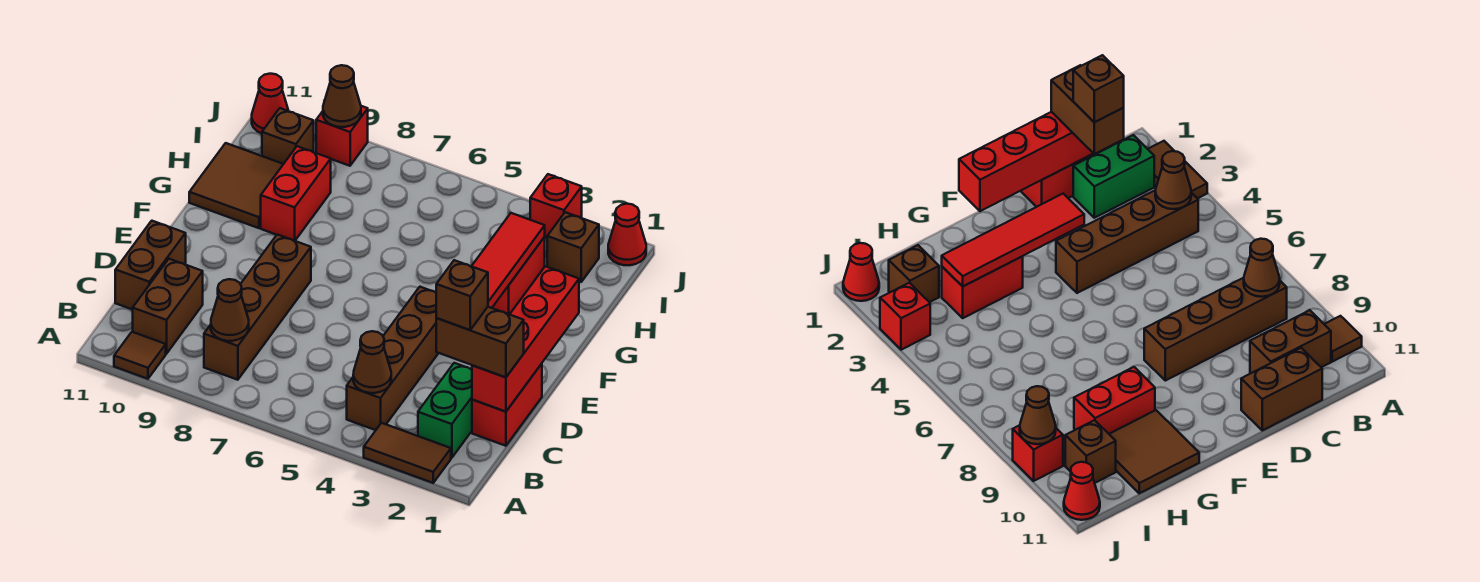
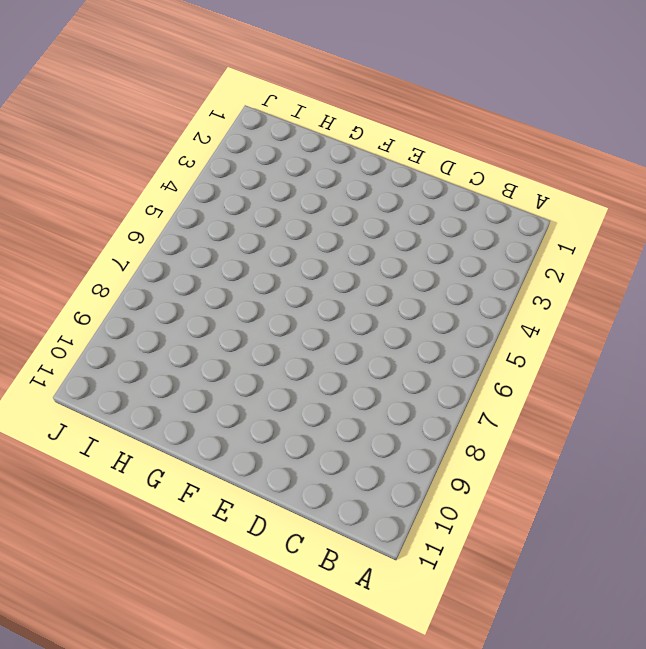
none -> brown tile A2:A3 level 1
none -> brown tile A10 level 1
none -> green brick B2:C2 level 1

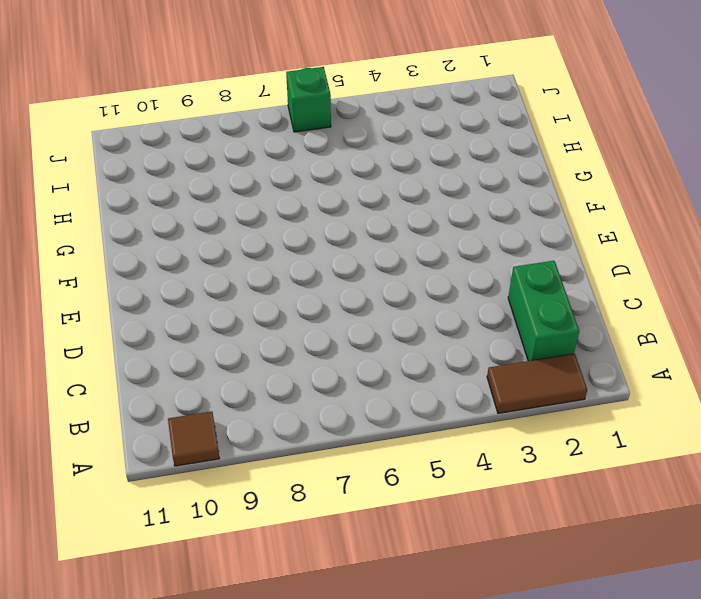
green brick J6 level 1 -> none
none -> brown brick B4:E4 level 1
none -> brown brick B8:E8 level 1
none -> brown brick B10:C10 level 1

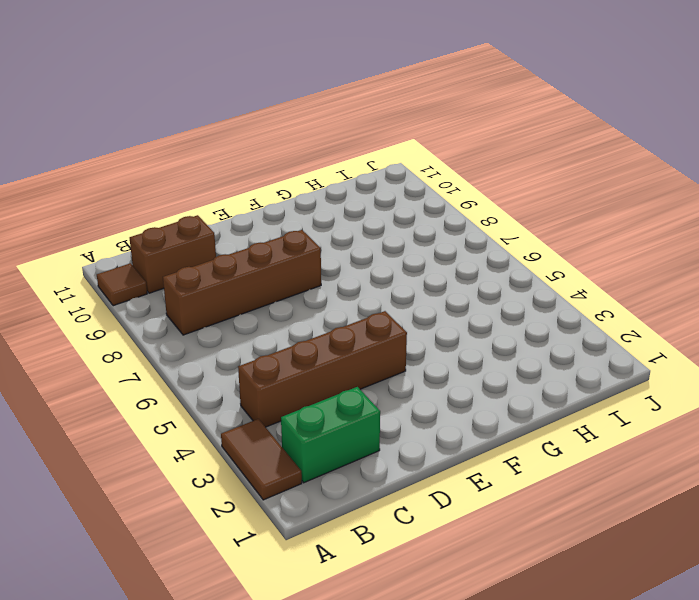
none -> red brick C1:D1 level 1
none -> brown brick C11:D11 level 1
none -> red brick G3:H3 level 1

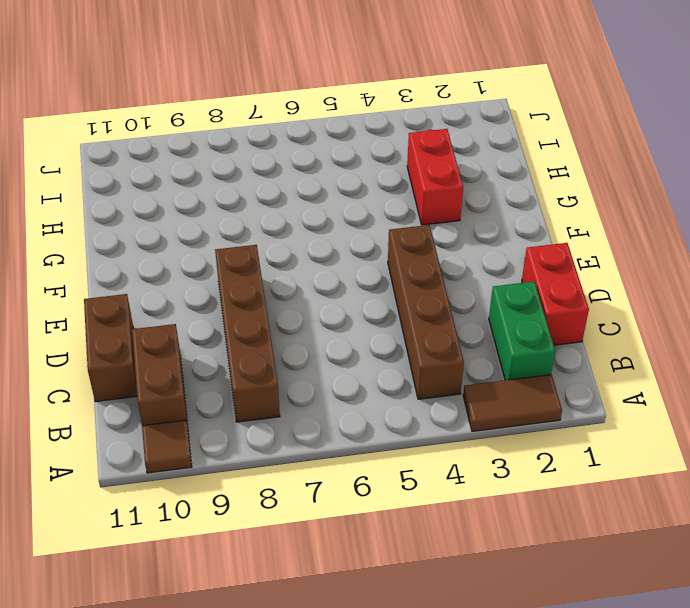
none -> red brick G9:H9 level 1
none -> brown tile G10:H11 level 1
none -> brown brick I2 level 1

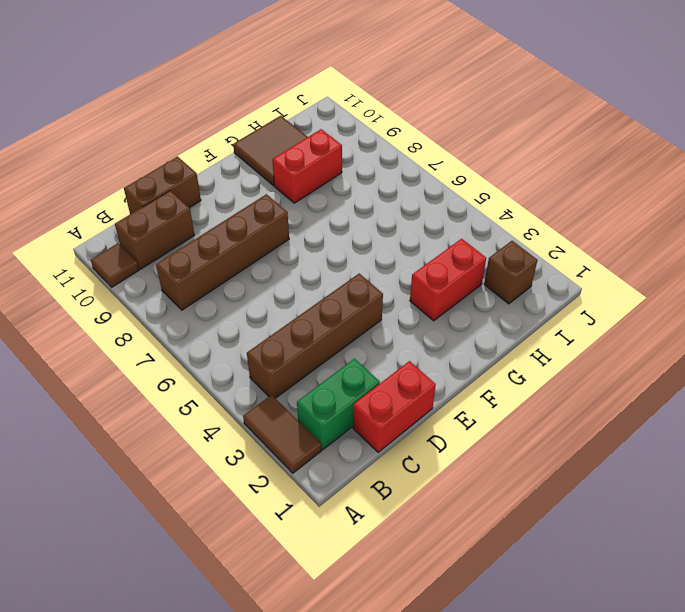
none -> brown brick I10 level 1
none -> red cone J1 level 1
none -> red brick J3 level 1

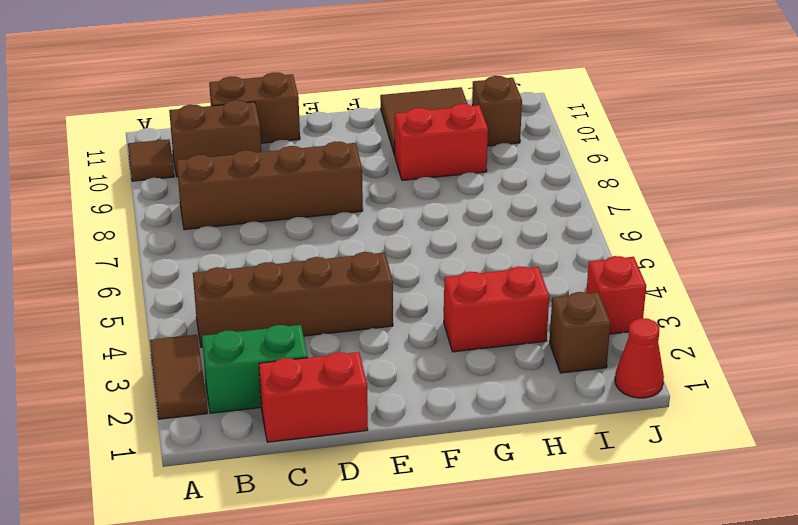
none -> red brick J9 level 1
none -> red cone J11 level 1
none -> brown cone B4 level 2

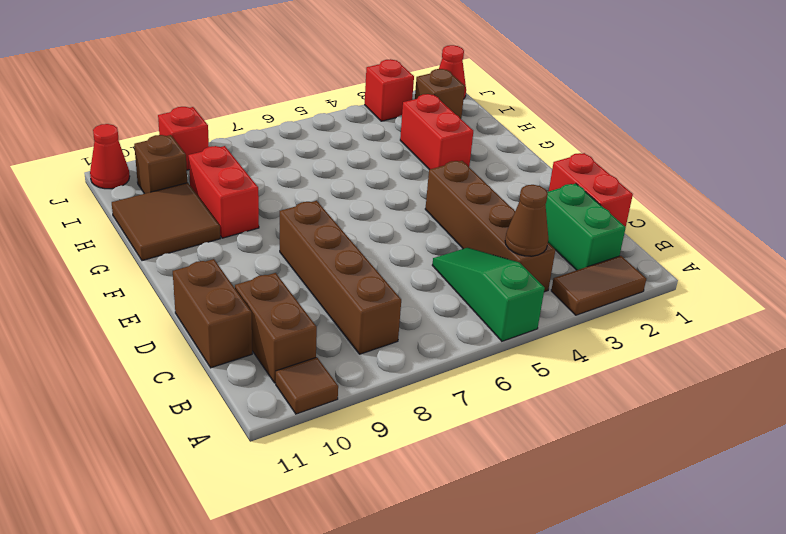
green slope A5:C5 level 1 top A -> none
none -> brown cone B8 level 2
none -> red brick C1:F1 level 2
none -> red tile E3:H3 level 2

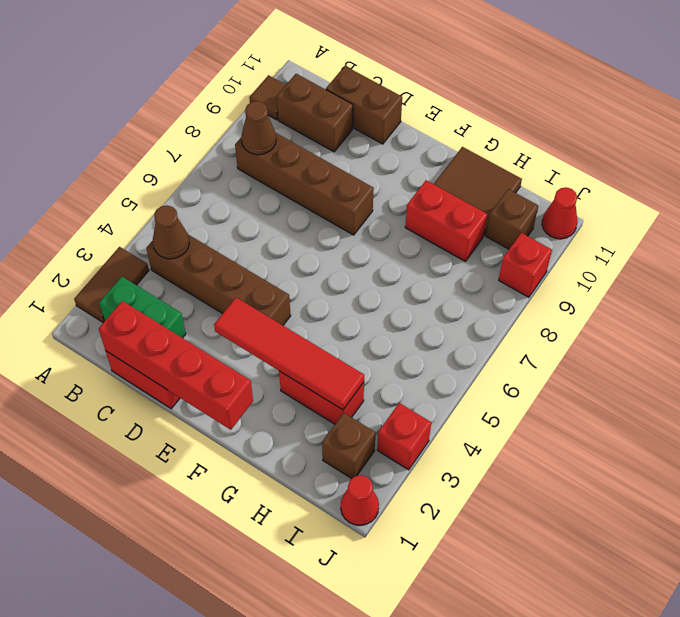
none -> brown cone J9 level 2
none -> brown brick C1:C2 level 3
none -> brown brick C2 level 4

